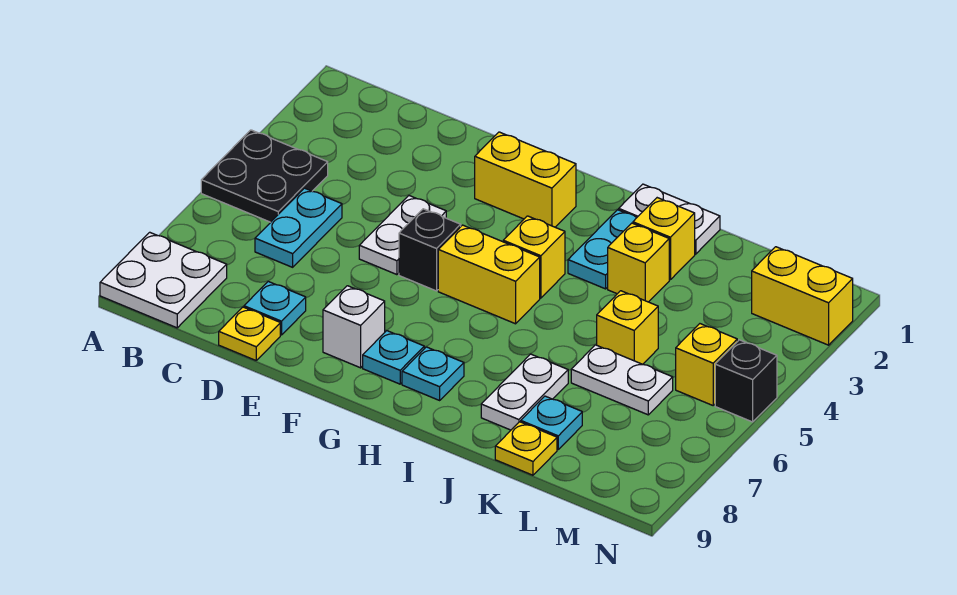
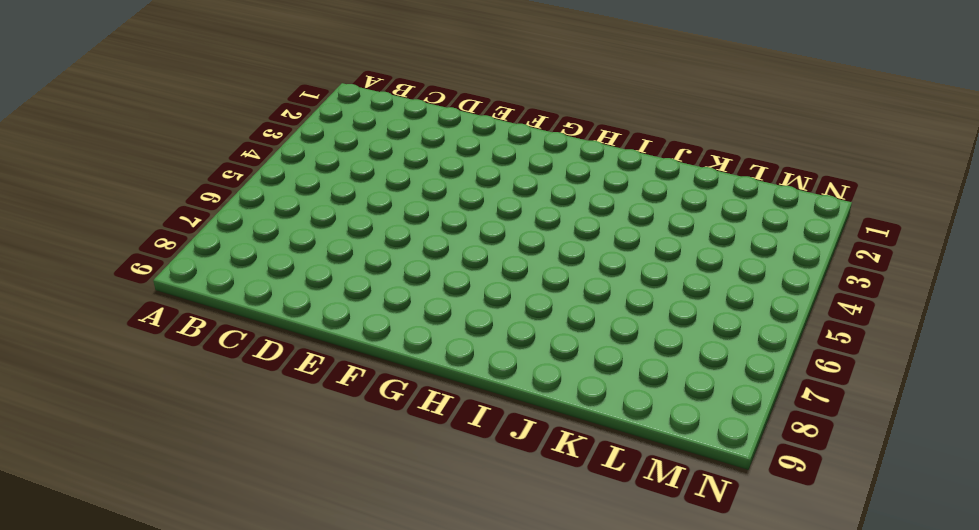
none -> black plate A4:B5 level 1
none -> white plate A8:B9 level 1
none -> cyan plate C5:C6 level 1

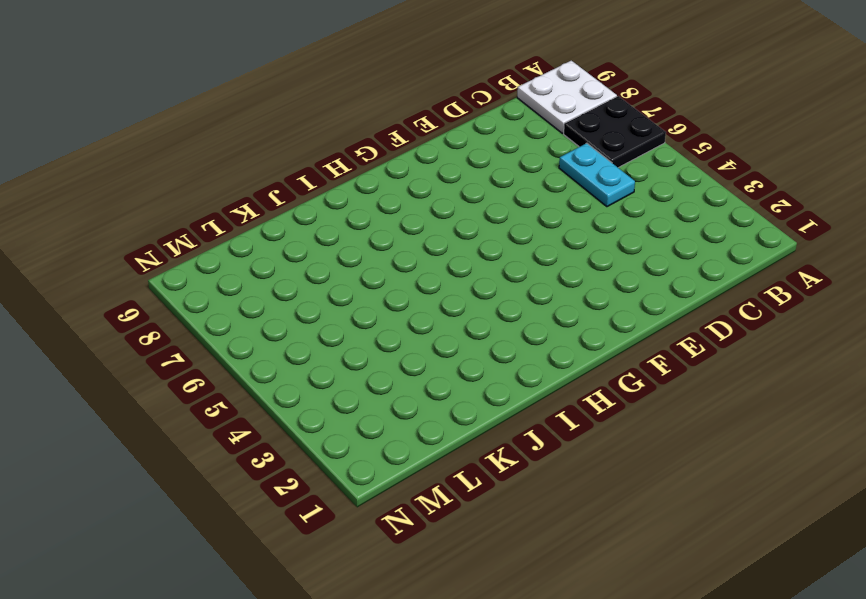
black plate A6:B7 level 1 -> black plate A4:B5 level 1
none -> cyan plate D8 level 1
none -> yellow plate D9 level 1
none -> white plate E4:E5 level 1

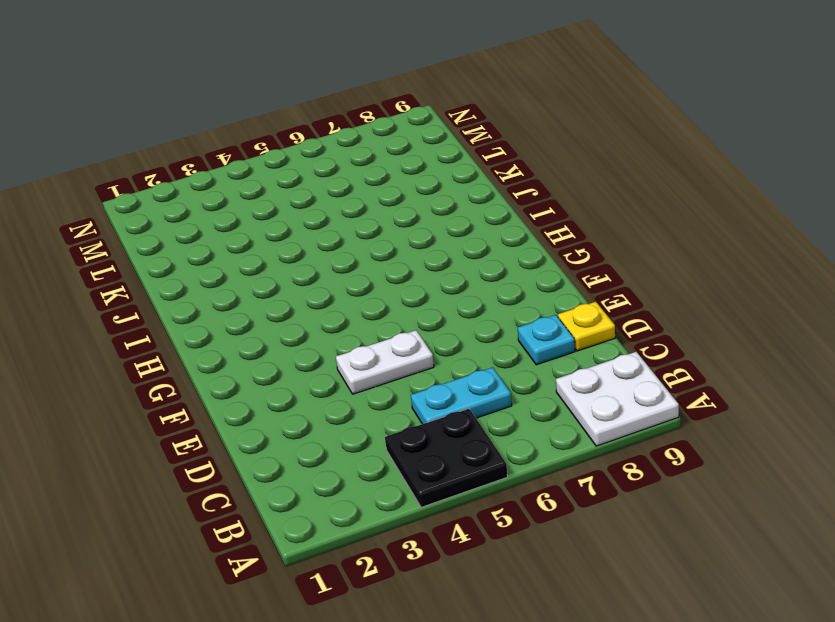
none -> yellow brick F2:G2 level 1
none -> black brick F5 level 1
none -> white brick F8 level 1

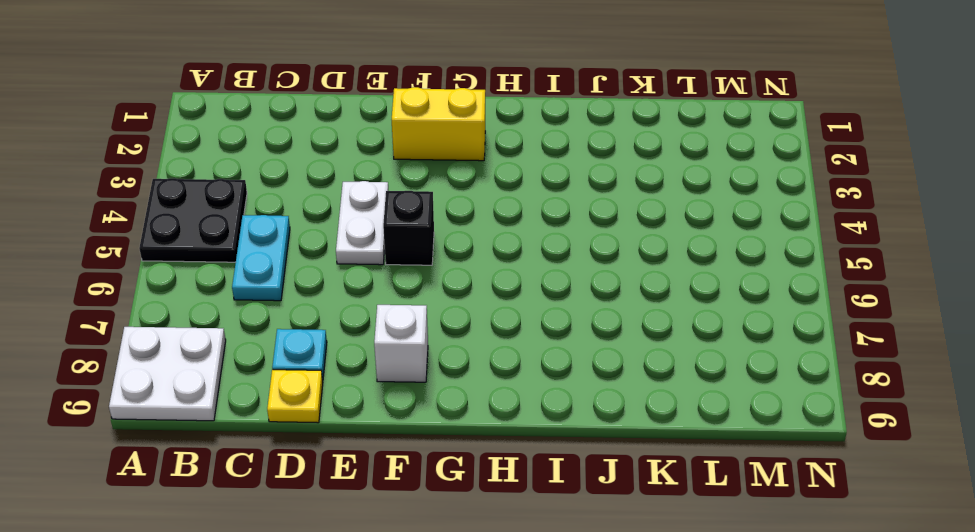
none -> yellow brick G5:H5 level 1
none -> cyan plate G8 level 1
none -> yellow brick H4 level 1

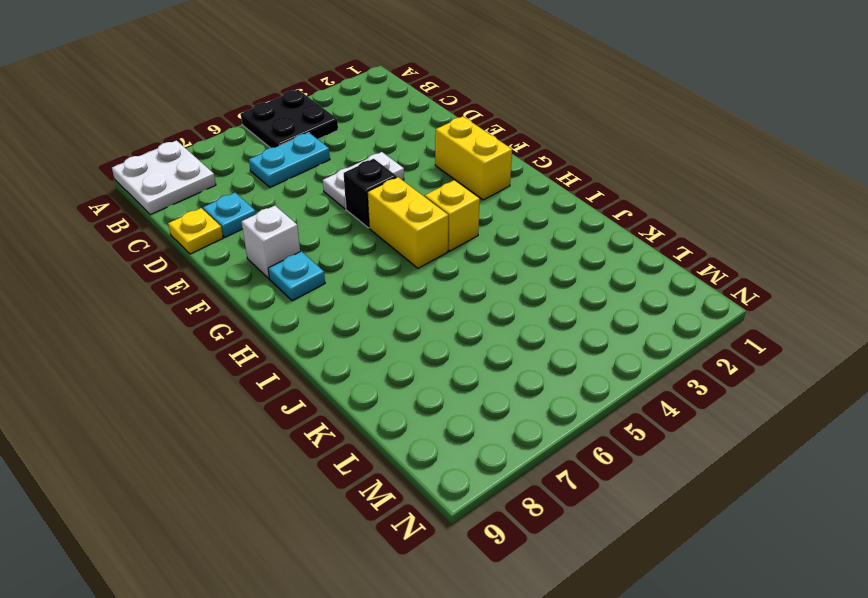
none -> cyan plate H8 level 1
none -> white plate I1:J1 level 1
none -> cyan plate I2:I3 level 1

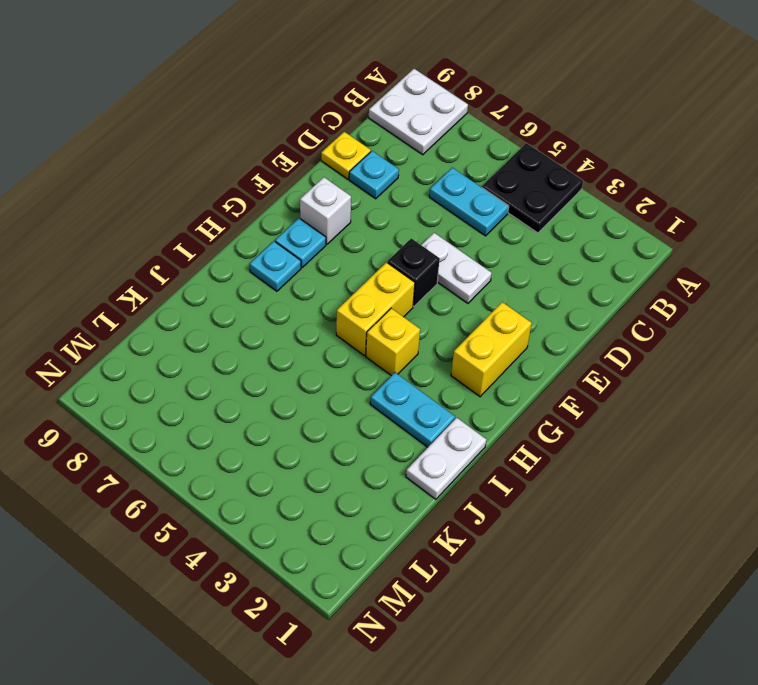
none -> yellow brick J2 level 1
none -> yellow brick J3 level 1
none -> white plate J7:J8 level 1

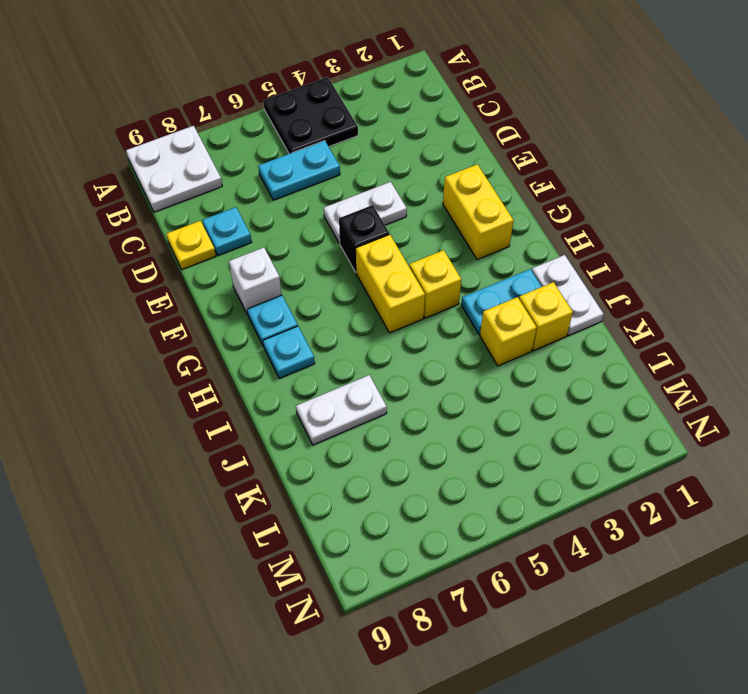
none -> yellow brick K5 level 1
none -> white plate K6:L6 level 1
none -> cyan plate K8 level 1

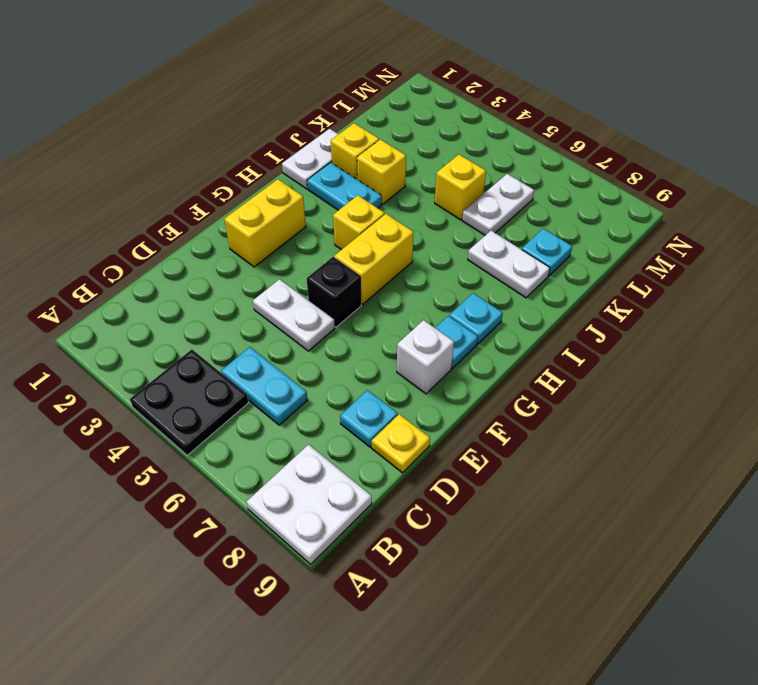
none -> yellow plate K9 level 1
none -> yellow brick M2:N2 level 1
none -> yellow brick M5 level 1

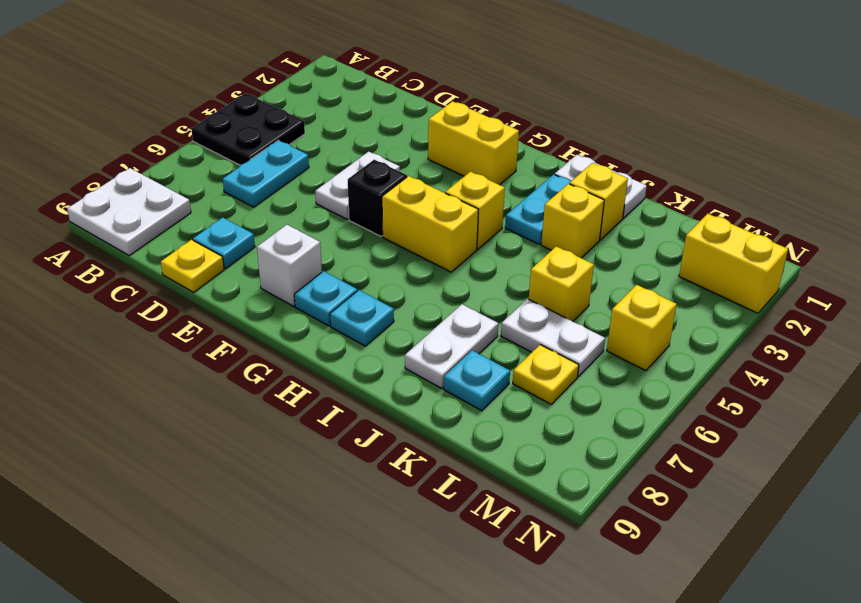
yellow plate L7 level 1 -> yellow plate K9 level 1
none -> black brick N5 level 1

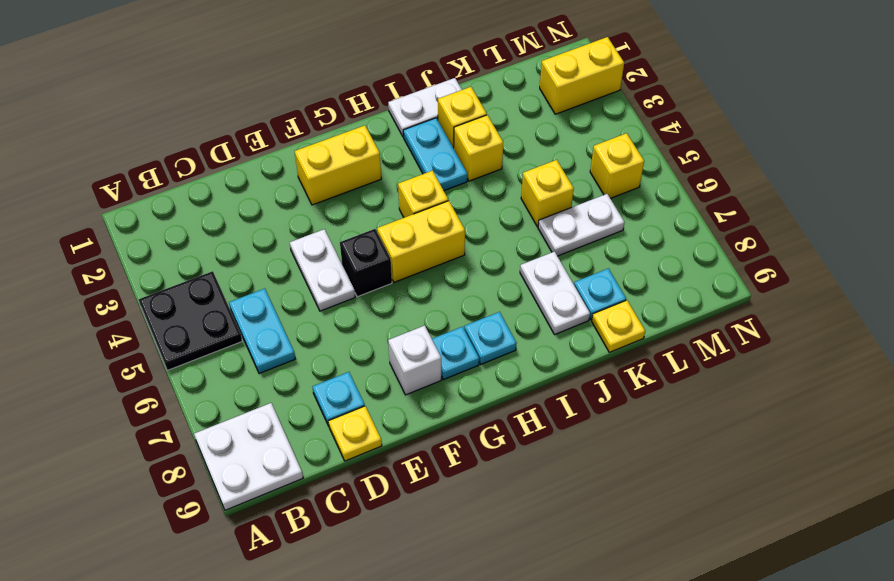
none -> black brick N5 level 1

